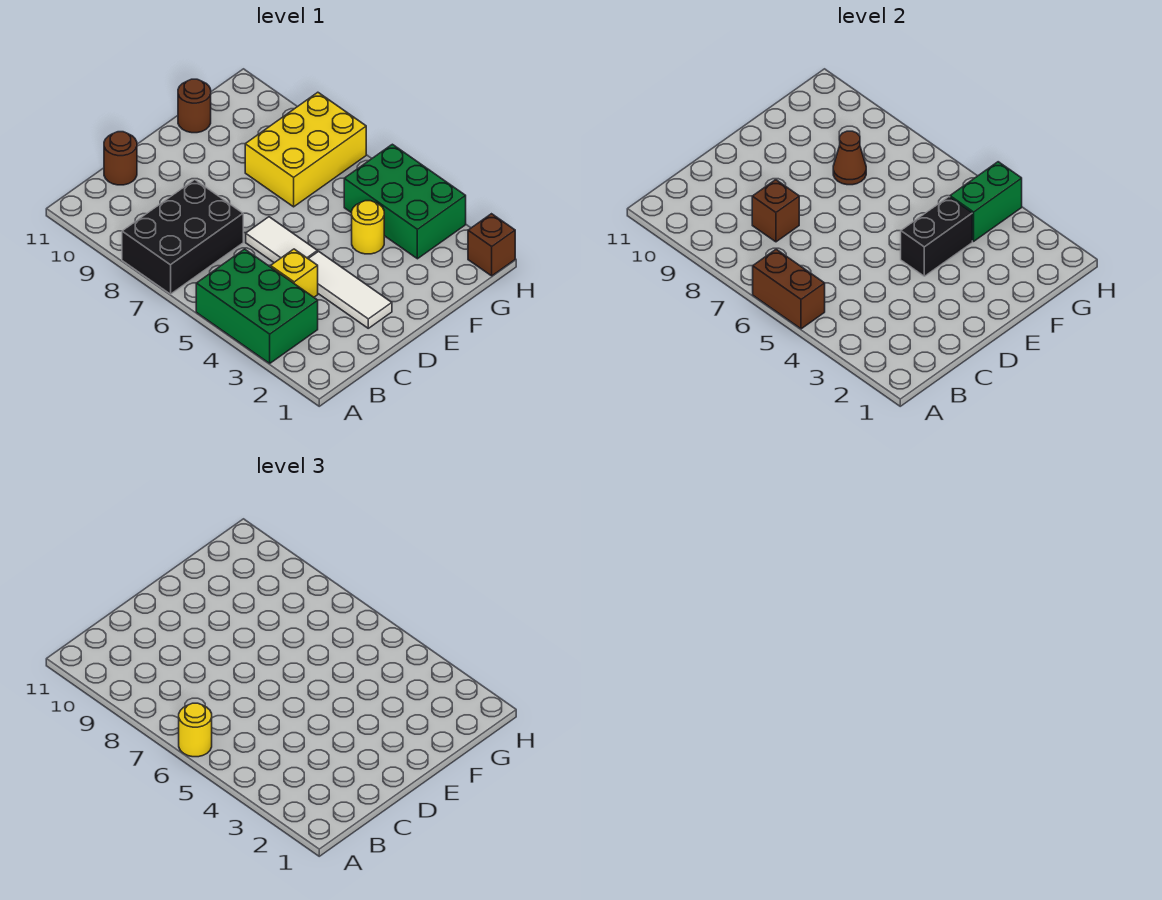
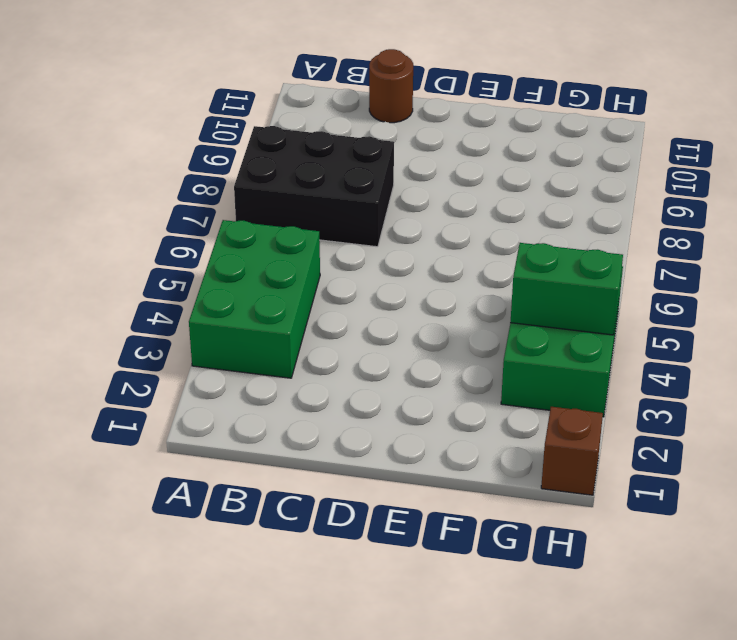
none -> yellow brick C4 level 1
none -> white tile D2:D4 level 1
none -> white tile D5:D6 level 1

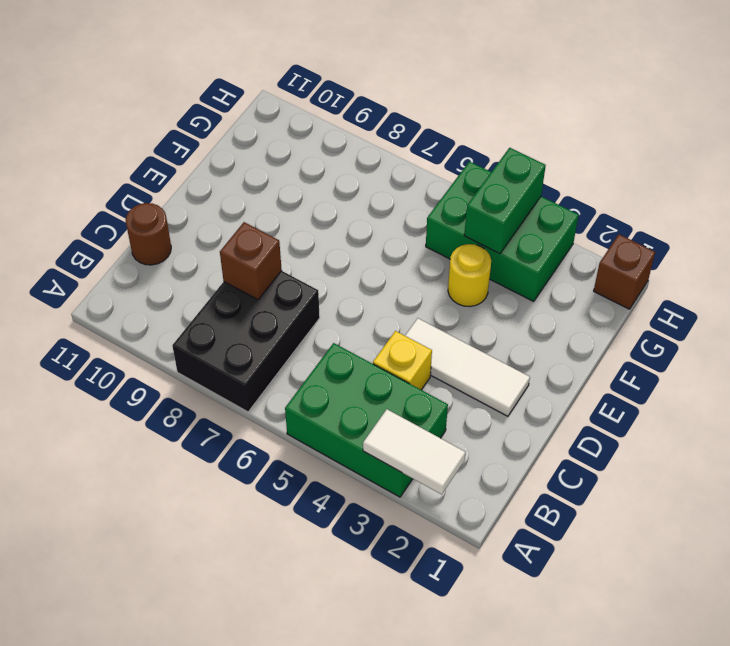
white tile A2:A3 level 2 -> white tile D5:D6 level 1
none -> yellow brick F7:H8 level 1
none -> brown round brick F11 level 1
none -> brown brick A5:A6 level 2

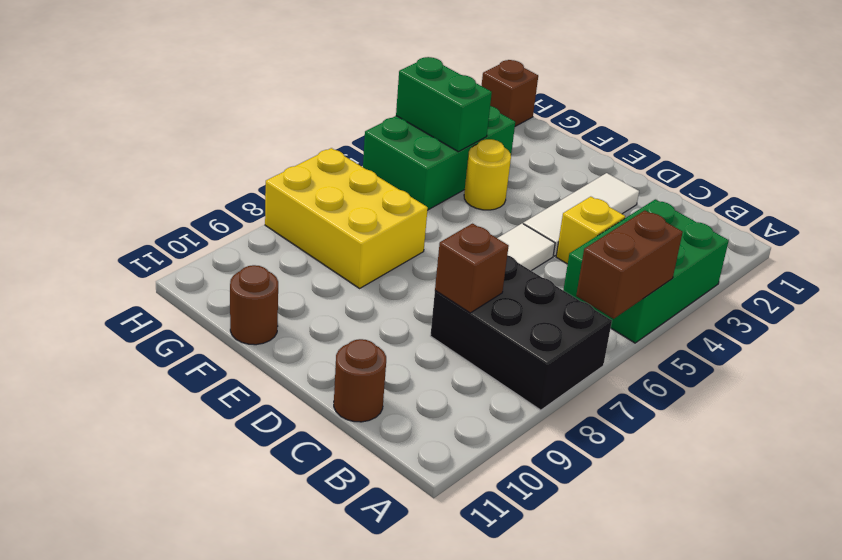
none -> black brick E4:F4 level 2
none -> brown cone F8 level 2
none -> yellow round brick A6 level 3

